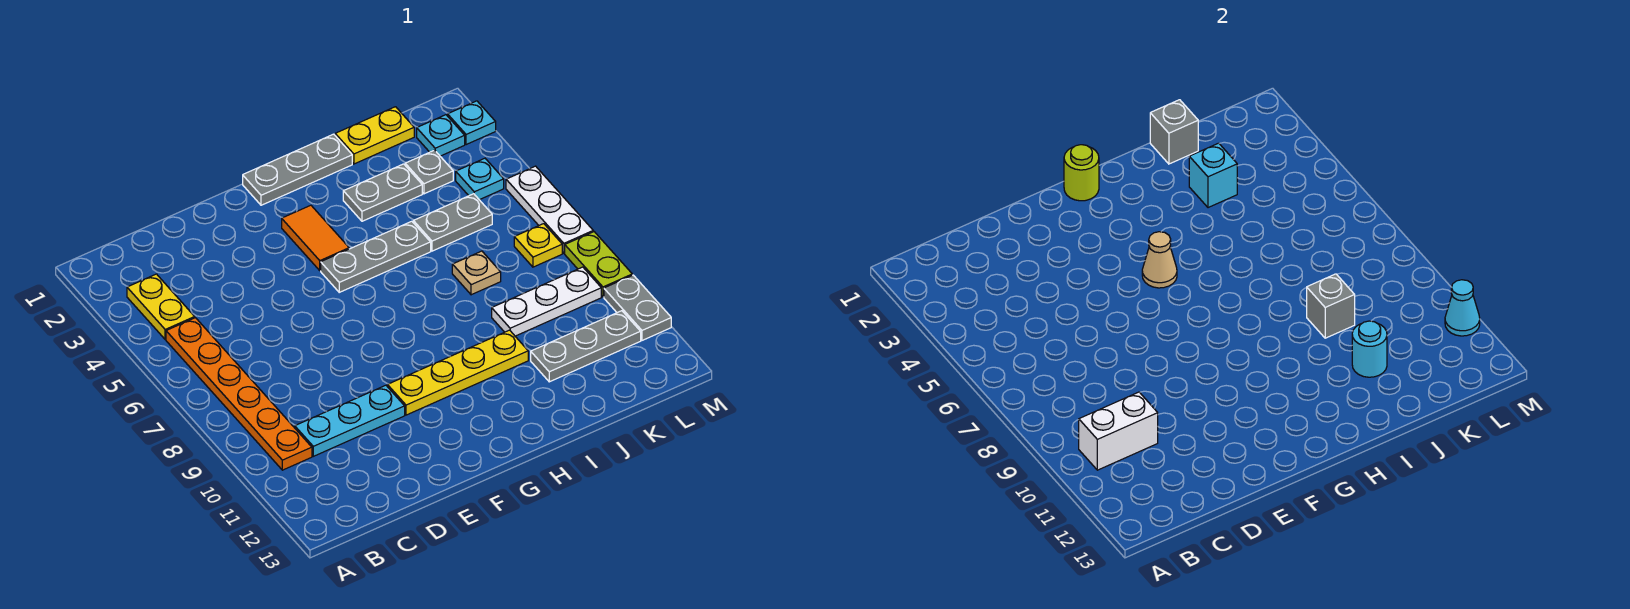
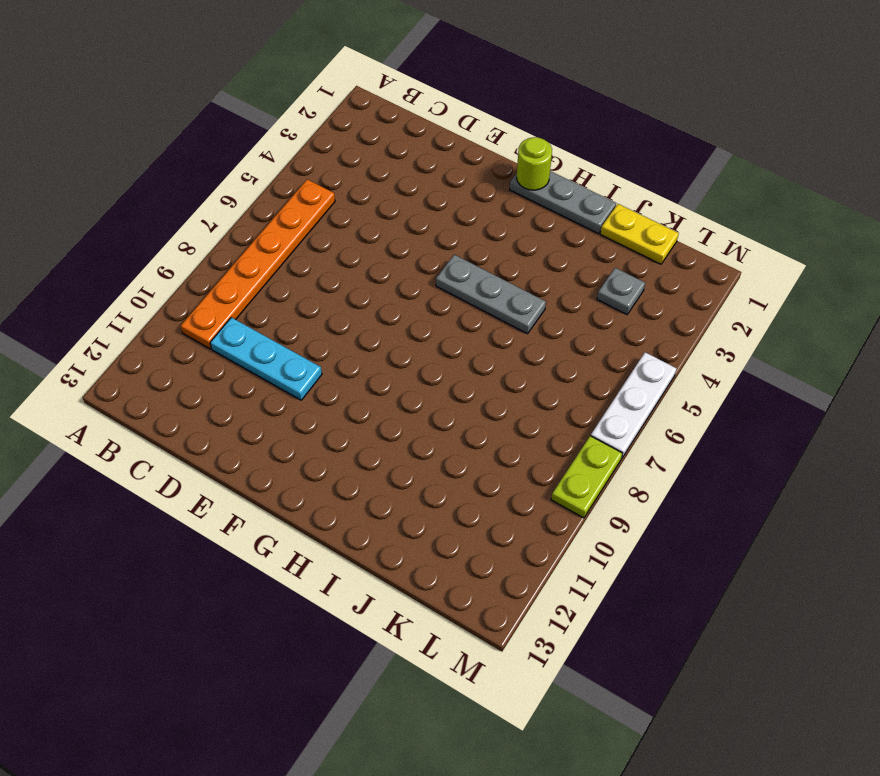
none -> yellow plate B3:B4 level 1
none -> yellow plate F10:I10 level 1
none -> orange tile G3:G4 level 1

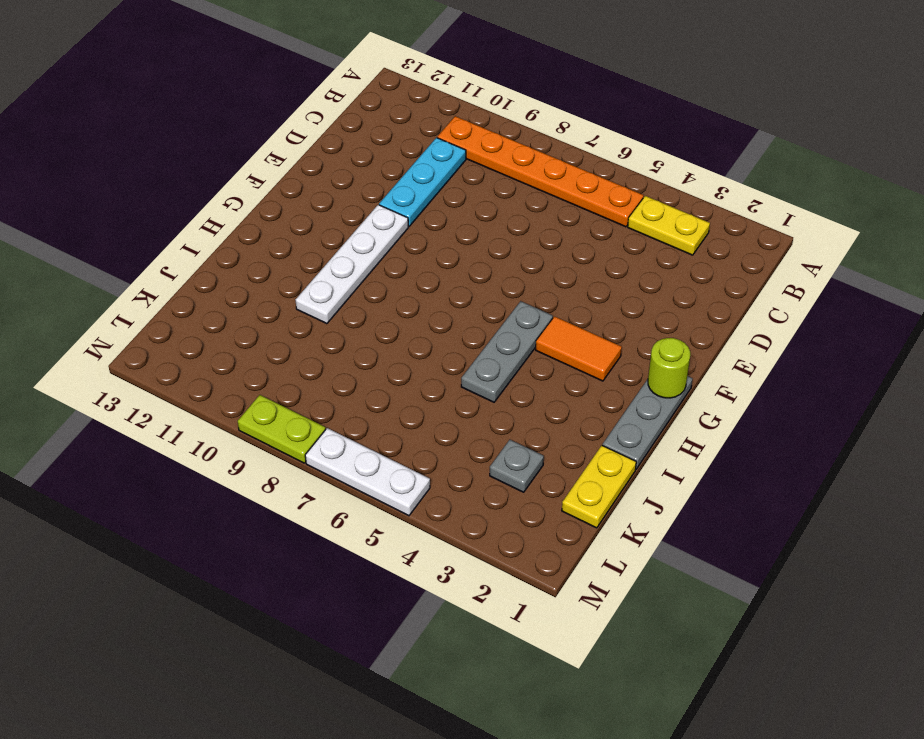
white plate F10:I10 level 1 -> yellow plate F10:I10 level 1
none -> grey plate I3:J3 level 1
none -> grey plate J5:K5 level 1
none -> tan plate J7 level 1

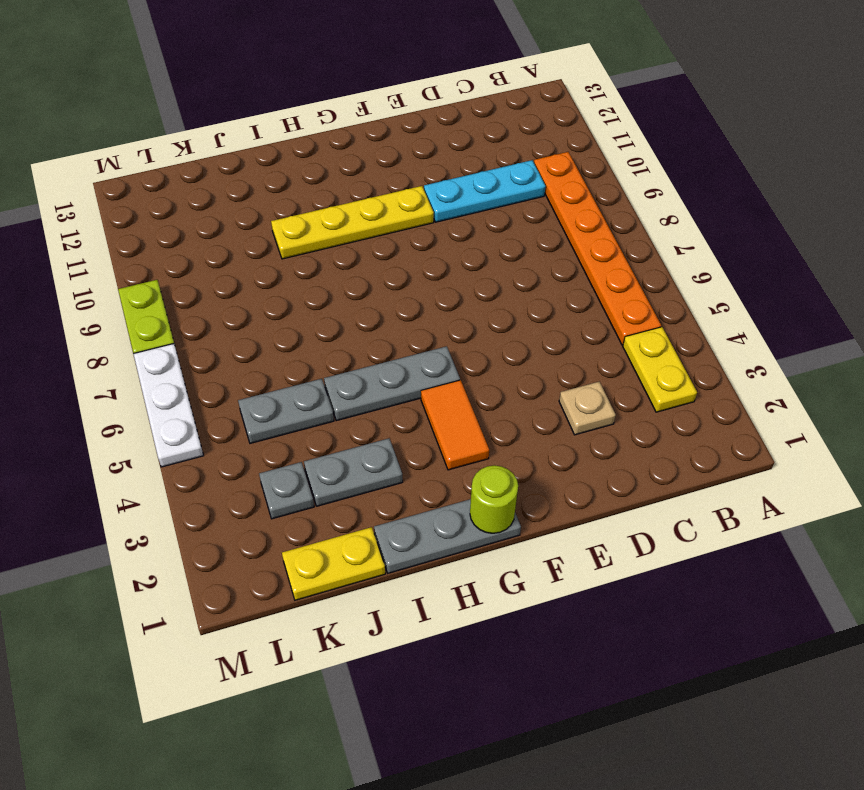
tan plate D3 level 1 -> tan plate J7 level 1
none -> white plate J9:L9 level 1
none -> grey plate J11:L11 level 1
none -> cyan plate L2 level 1

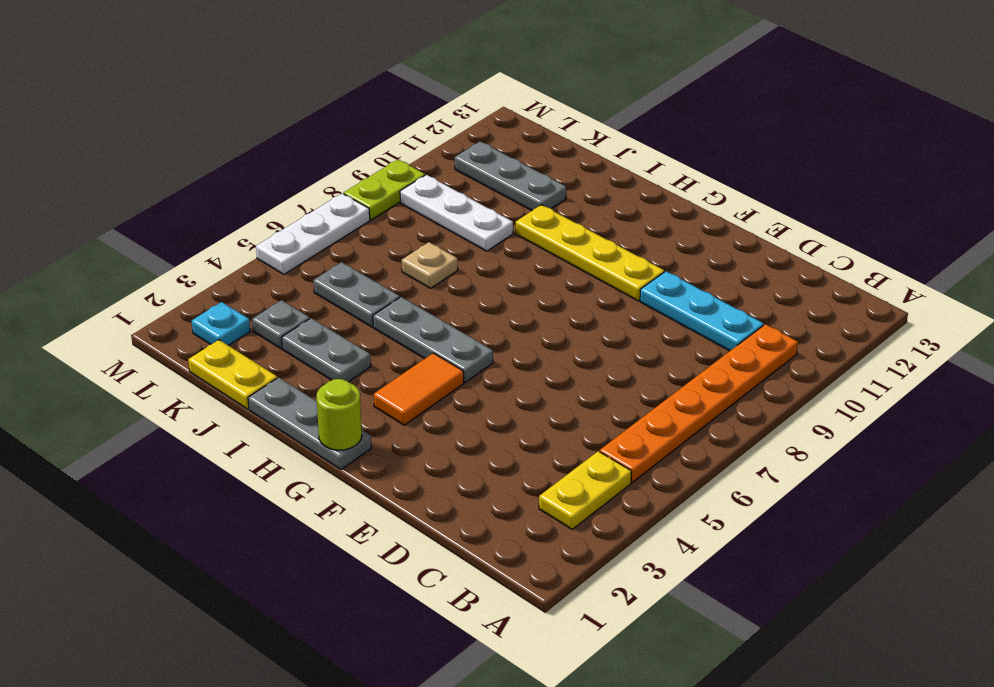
none -> cyan plate L4 level 1
none -> yellow plate L7 level 1
none -> cyan plate M2 level 1

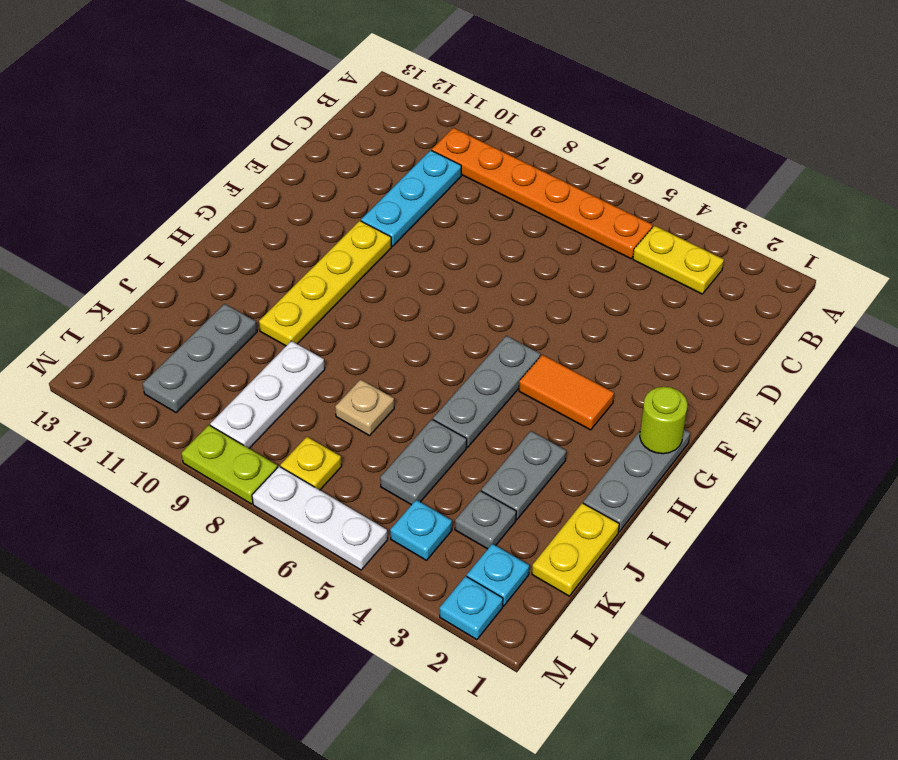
none -> grey plate M10:M11 level 1
none -> white brick B10:C10 level 2
none -> tan cone G5 level 2

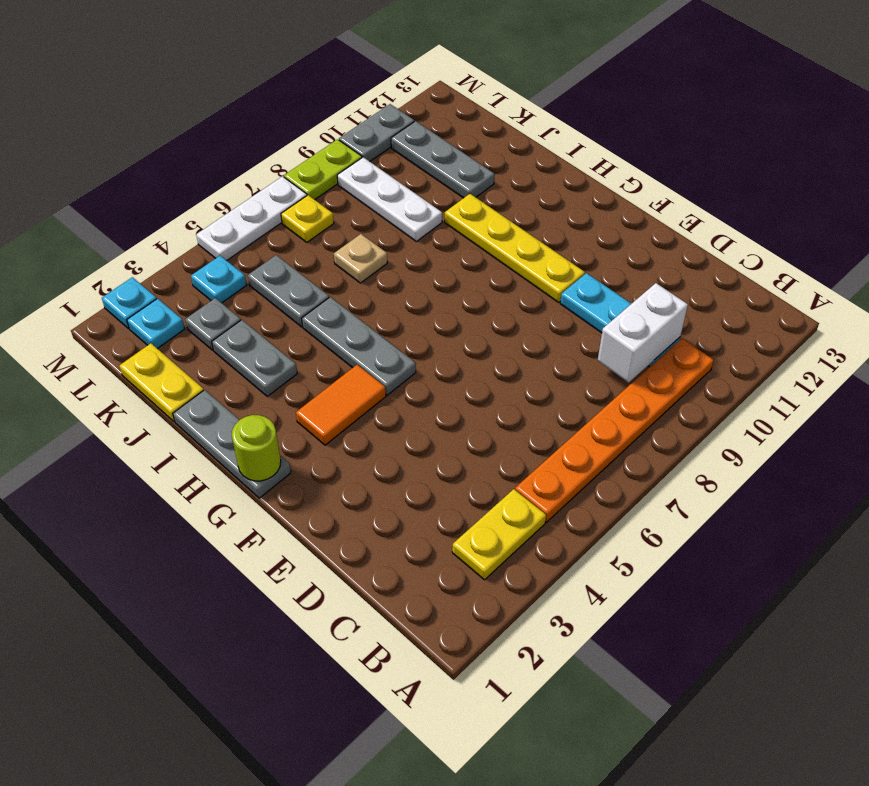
white brick C9:C10 level 2 -> white brick B10:C10 level 2
none -> tan cone G5 level 2
none -> grey brick J1 level 2
none -> cyan brick J3 level 2

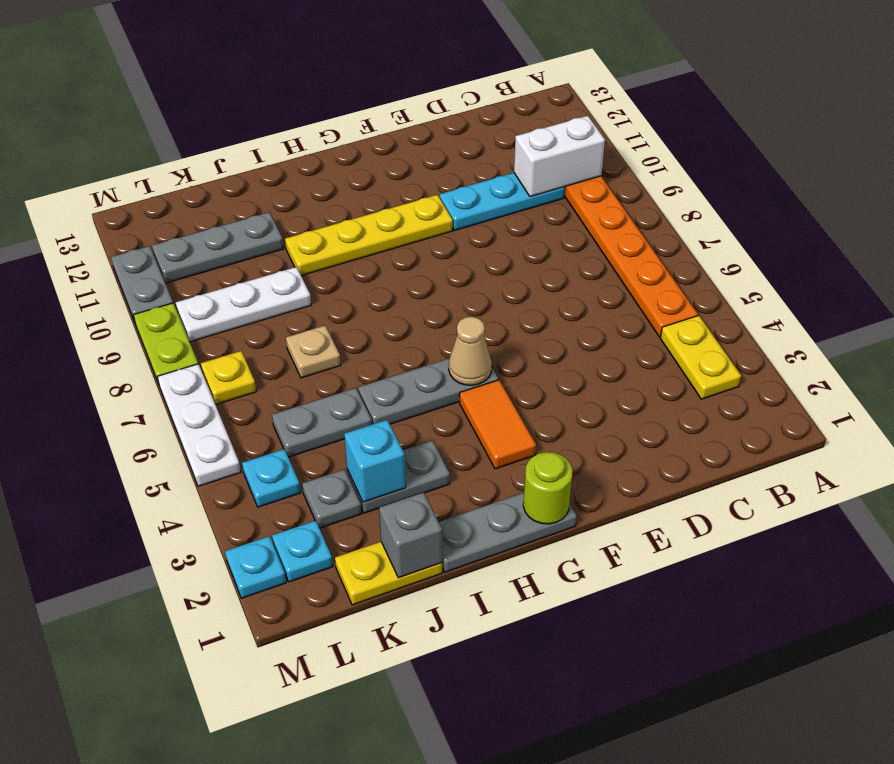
none -> grey brick J9 level 2
none -> cyan round brick J11 level 2
none -> cyan cone M11 level 2

